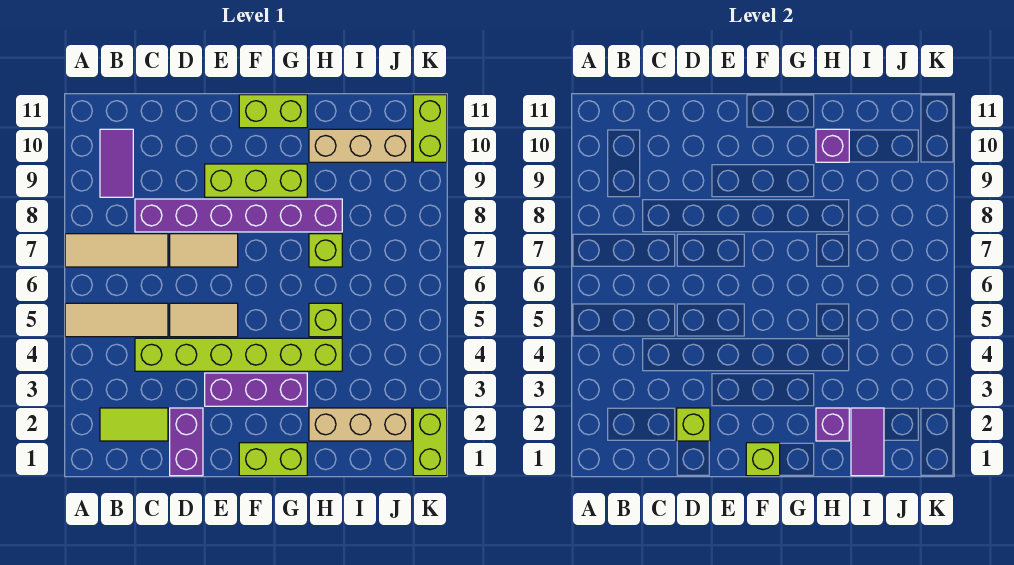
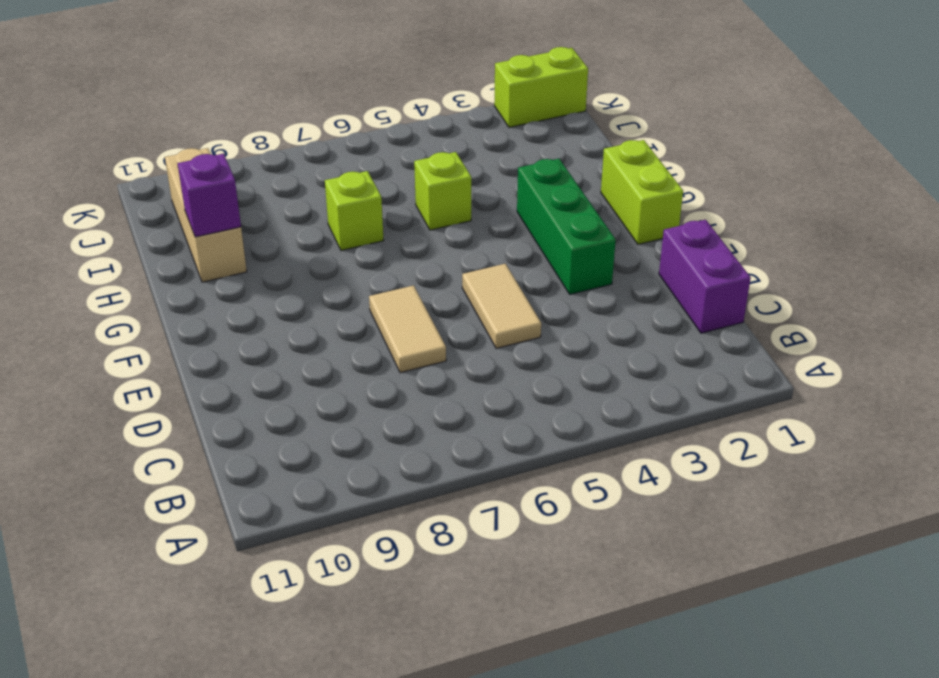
purple brick C1:D1 level 1 -> purple brick D1:D2 level 1
green brick E3:G3 level 1 -> purple brick E3:G3 level 1
none -> tan tile A5:C5 level 1
none -> tan tile A7:C7 level 1
none -> lime tile B2:C2 level 1

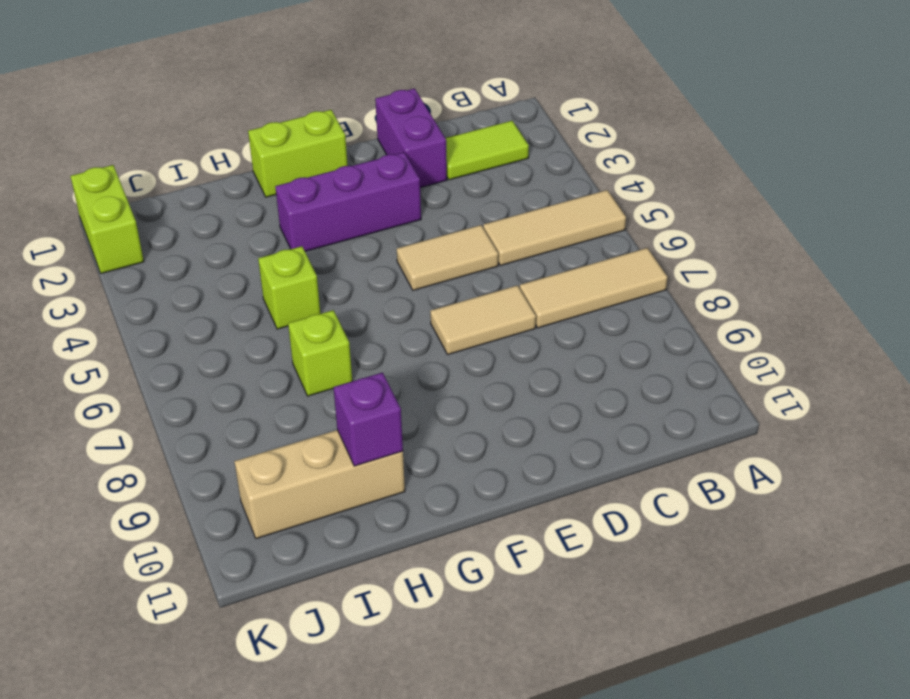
none -> purple tile B9:B10 level 1
none -> lime brick C4:H4 level 1
none -> purple brick C8:H8 level 1

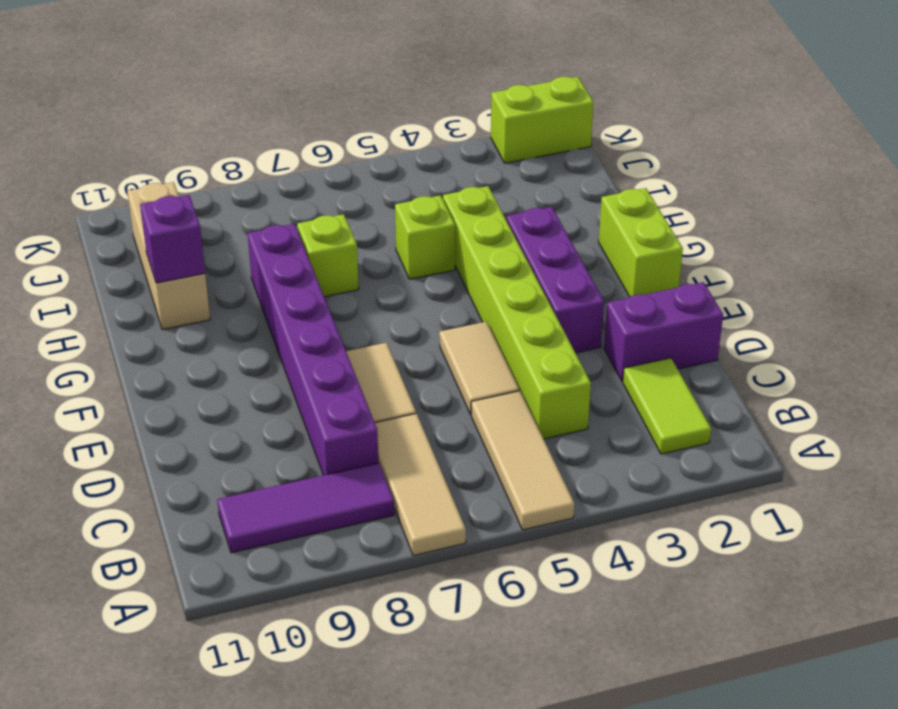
purple tile B8:B10 level 1 -> purple tile B9:B10 level 1
none -> lime brick E9:G9 level 1
none -> lime brick F11:G11 level 1
none -> tan brick H2:J2 level 1

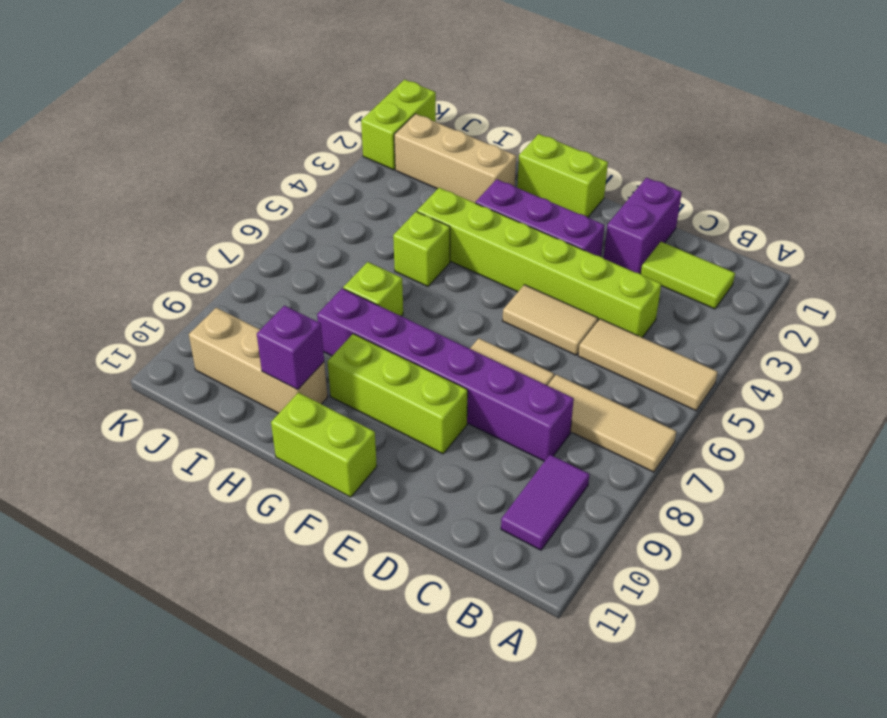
none -> lime brick K10:K11 level 1
none -> lime brick D2 level 2
none -> lime brick F1 level 2

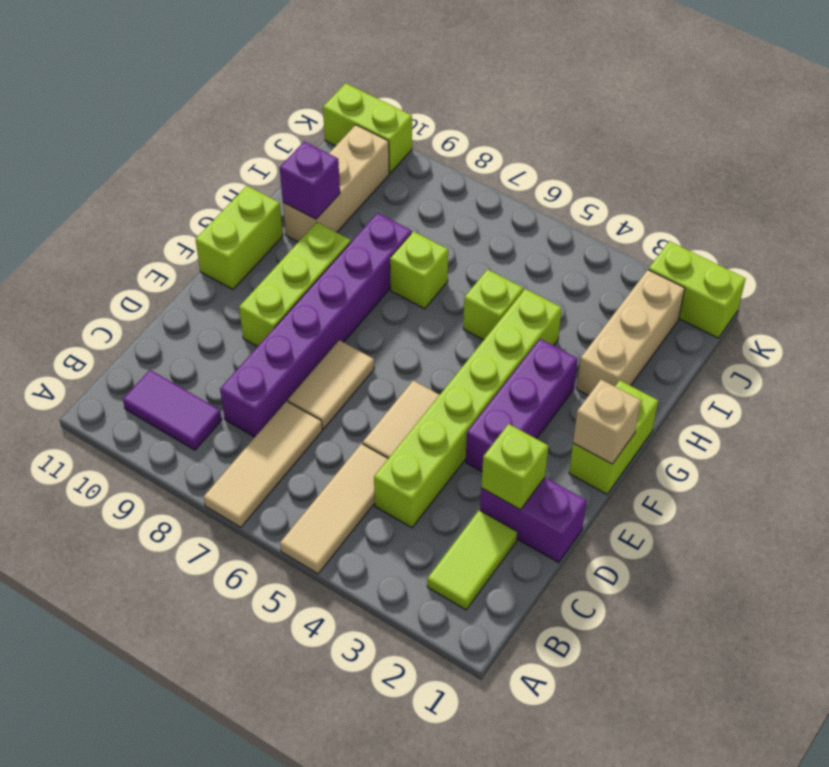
tan brick F1 level 2 -> lime brick F1 level 2
none -> purple brick H2 level 2
none -> purple tile I1:I2 level 2

